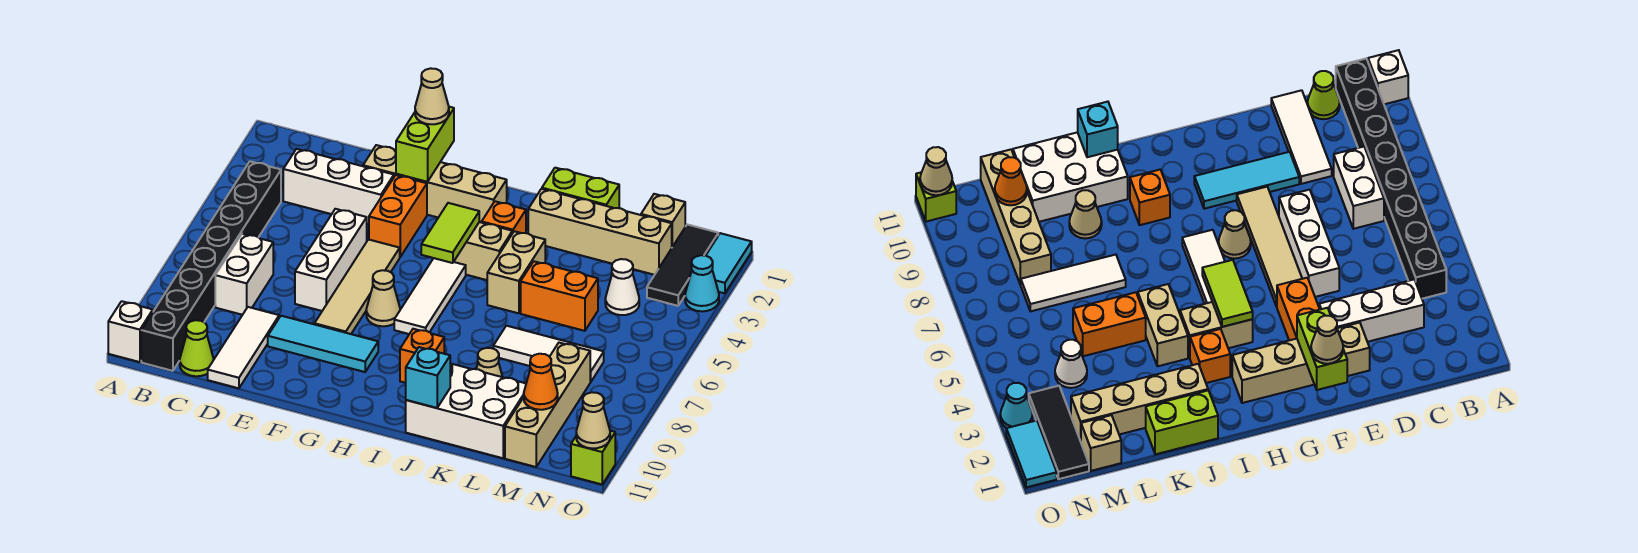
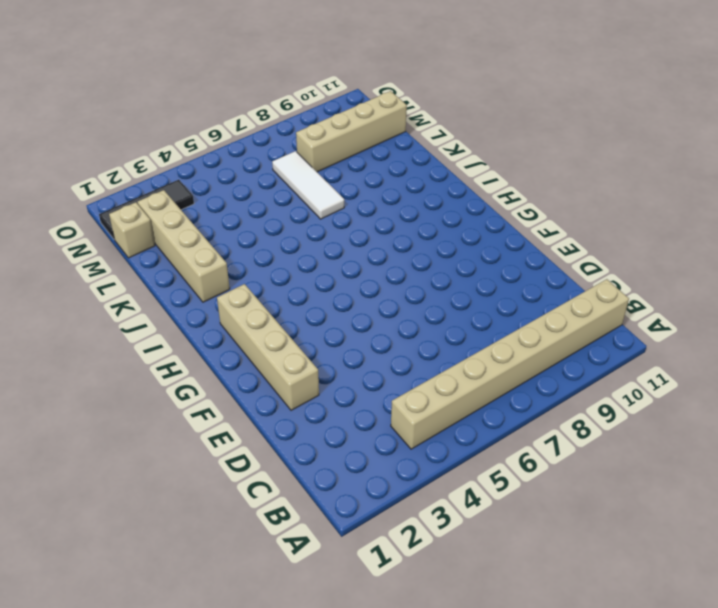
tan brick B4:B11 level 1 -> black brick B4:B11 level 1
none -> white brick A11 level 1
none -> white brick C3:E3 level 1
none -> white brick C7:C8 level 1
none -> lime cone C11 level 1

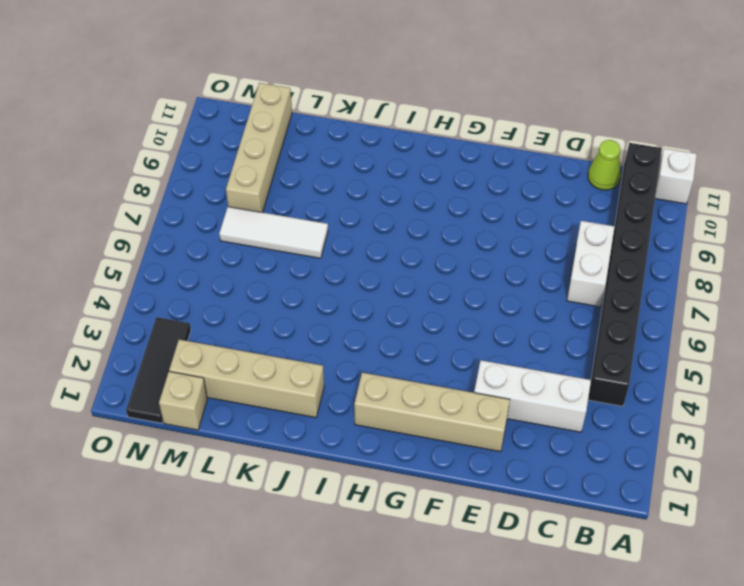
none -> white tile D9:D11 level 1
none -> white brick E5:E7 level 1
none -> cyan tile E9:G9 level 1
none -> orange brick F3:F4 level 1

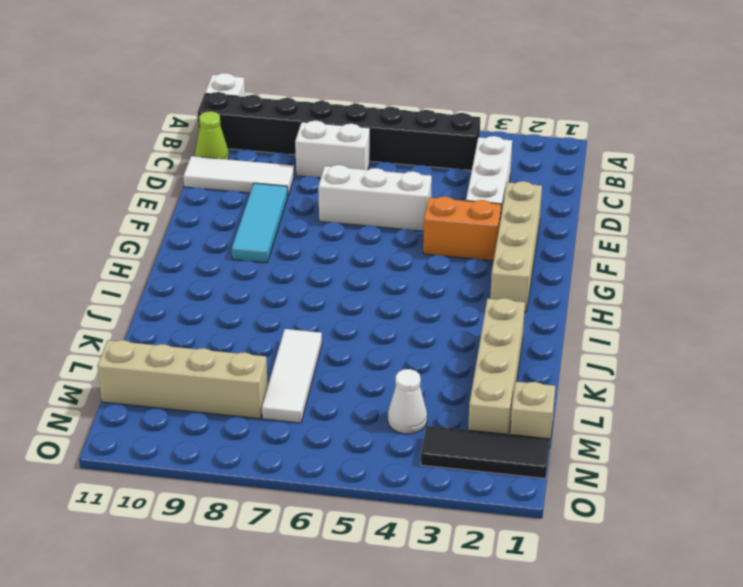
none -> tan tile F5:F8 level 1
none -> tan cone G7 level 1
none -> tan brick H4:I4 level 1
none -> white tile H5:H7 level 1

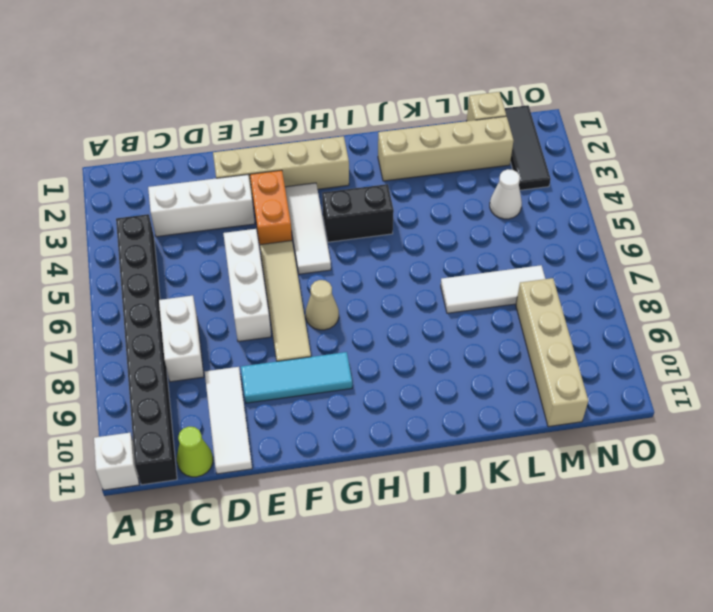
white tile G3:G5 level 1 -> white tile H5:H7 level 1
black brick H4:I4 level 1 -> tan brick H4:I4 level 1
none -> orange brick I3 level 1
none -> orange brick I9 level 1
none -> lime brick J1:K1 level 1
none -> tan brick J4:J5 level 1

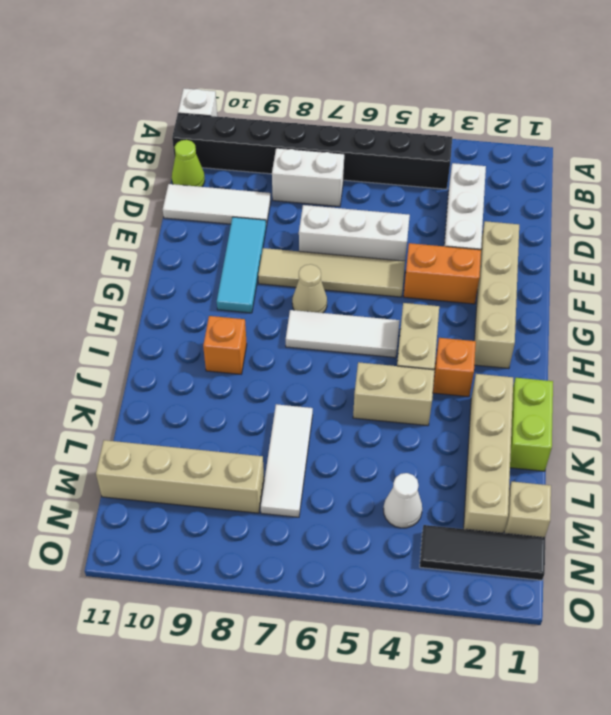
none -> white brick J10:L11 level 1
none -> orange brick K5:L5 level 1
none -> tan cone K9 level 1
none -> cyan tile O1:O2 level 1

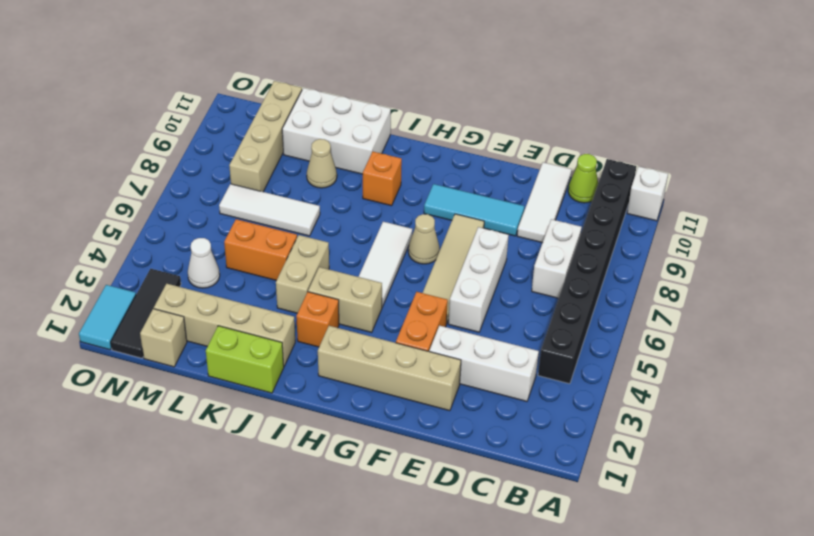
none -> cyan cone O3 level 1
none -> lime brick O11 level 1
none -> lime brick F1:F2 level 2
none -> lime tile H4:H5 level 2

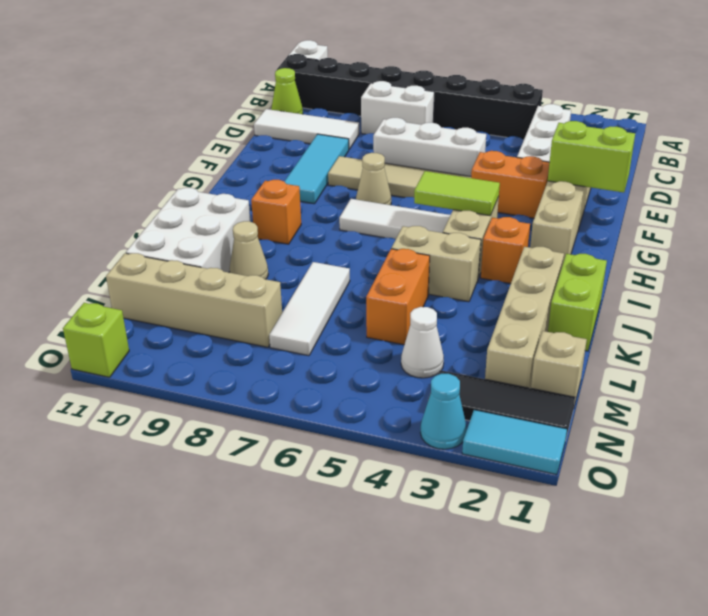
none -> cyan brick J11 level 2
none -> orange cone M10 level 2
none -> tan cone O11 level 2
none -> tan cone F1 level 3

